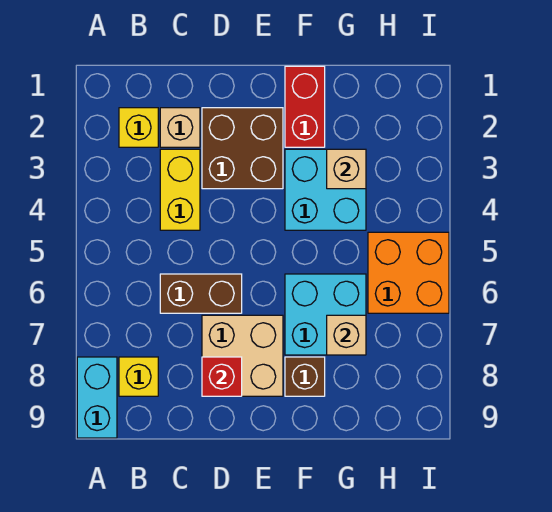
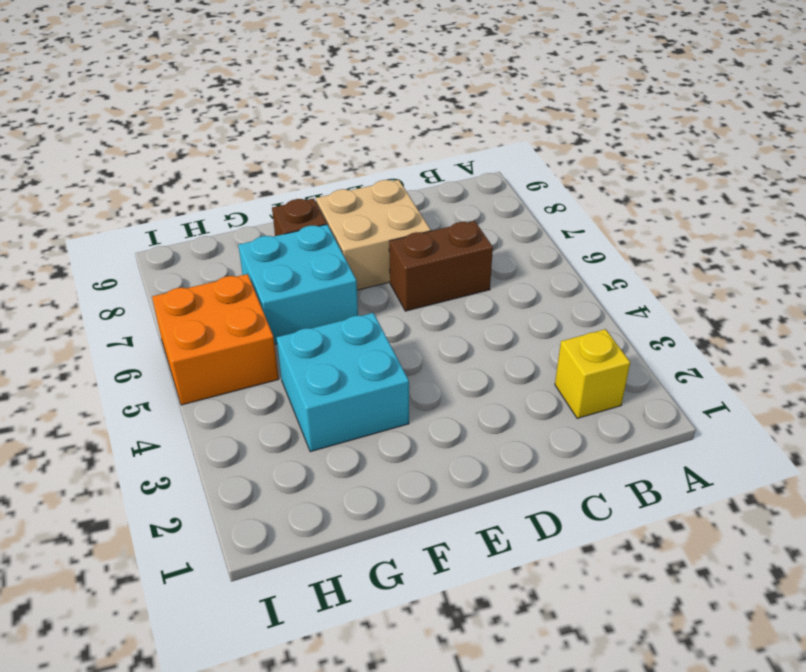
none -> cyan brick A8:A9 level 1
none -> yellow brick B8 level 1
none -> tan brick C2 level 1

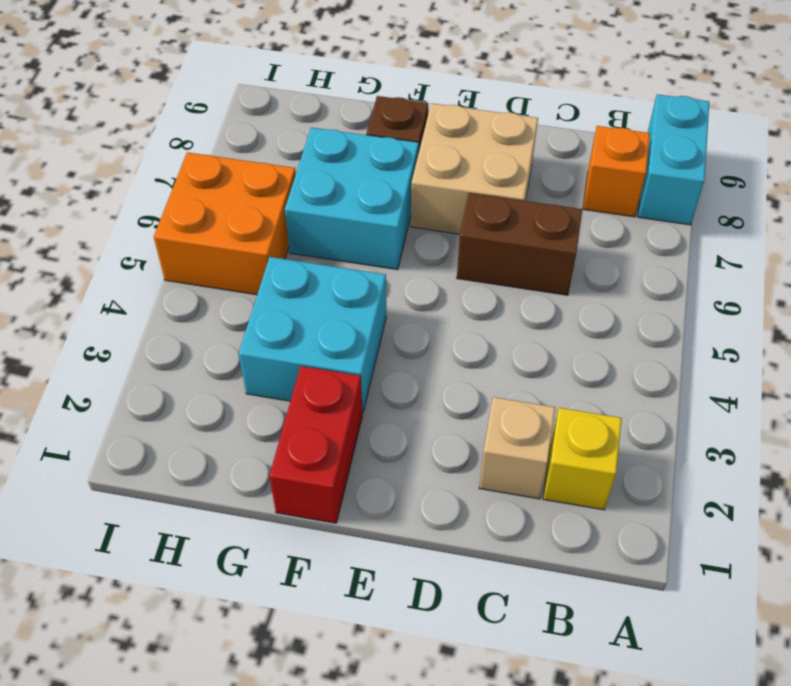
orange brick B8 level 1 -> yellow brick B8 level 1
none -> yellow brick C3:C4 level 1
none -> brown brick D2:E3 level 1
none -> red brick D8 level 2

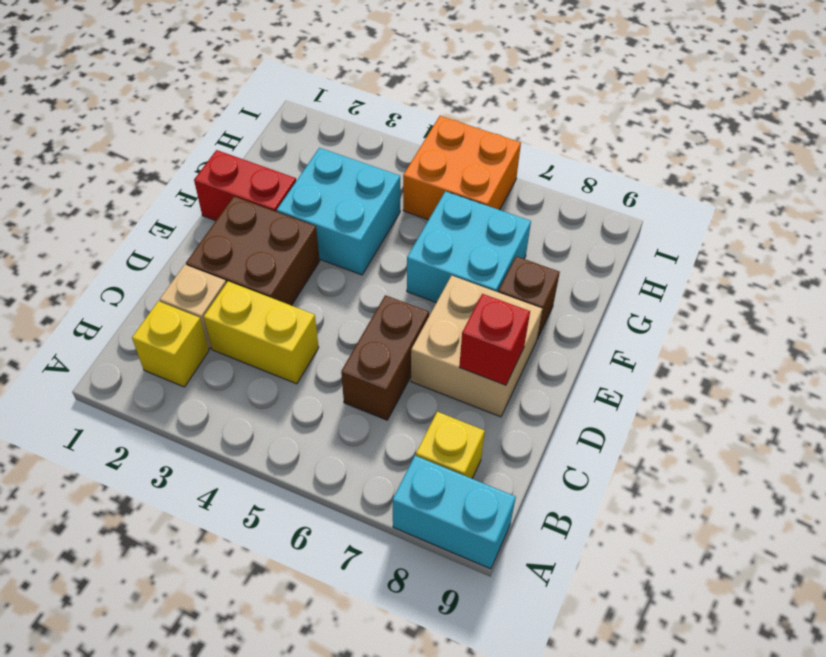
none -> tan brick G3 level 2
none -> tan brick G7 level 2

